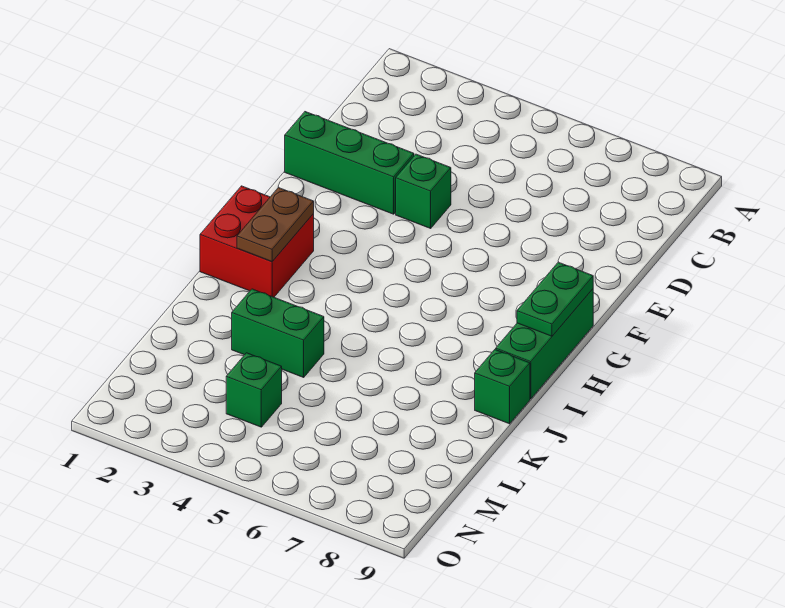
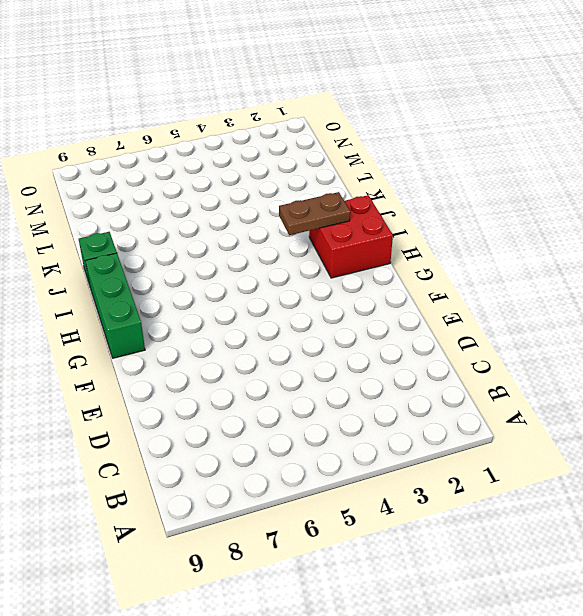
brown plate I2:I3 level 2 -> brown plate H2:I2 level 2
none -> green brick E1:E3 level 1
none -> green brick E4 level 1

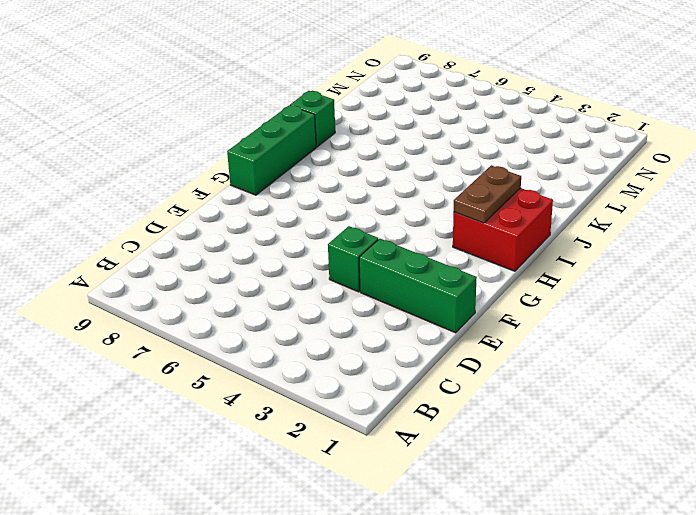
none -> green brick K3:K4 level 1
none -> green brick M4 level 1

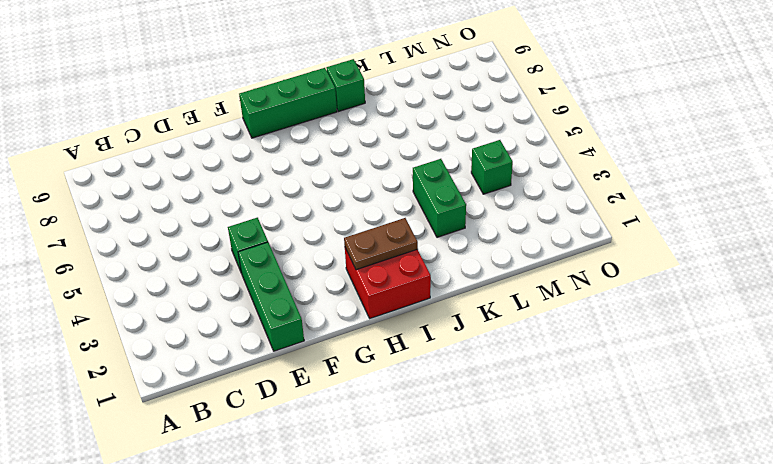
none -> green plate G9:H9 level 2

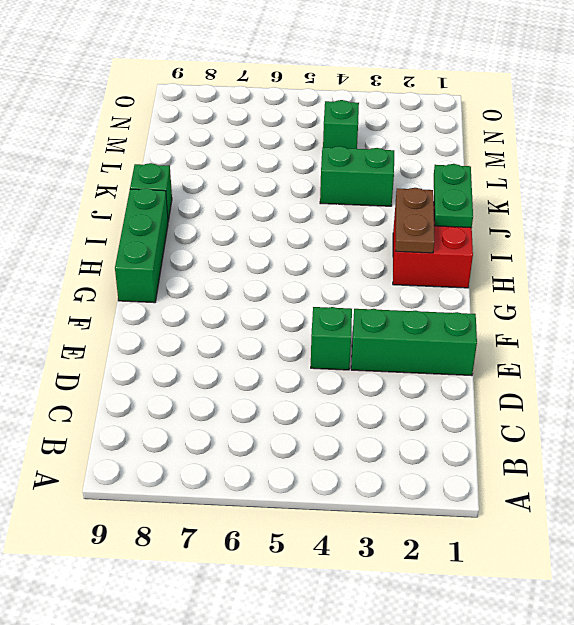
green plate I1:J1 level 2 -> green plate G9:H9 level 2

